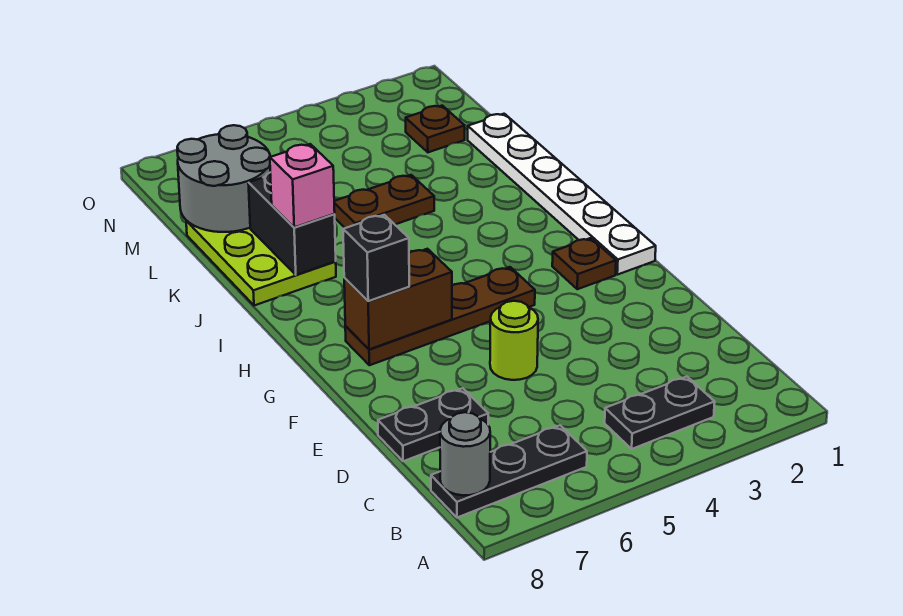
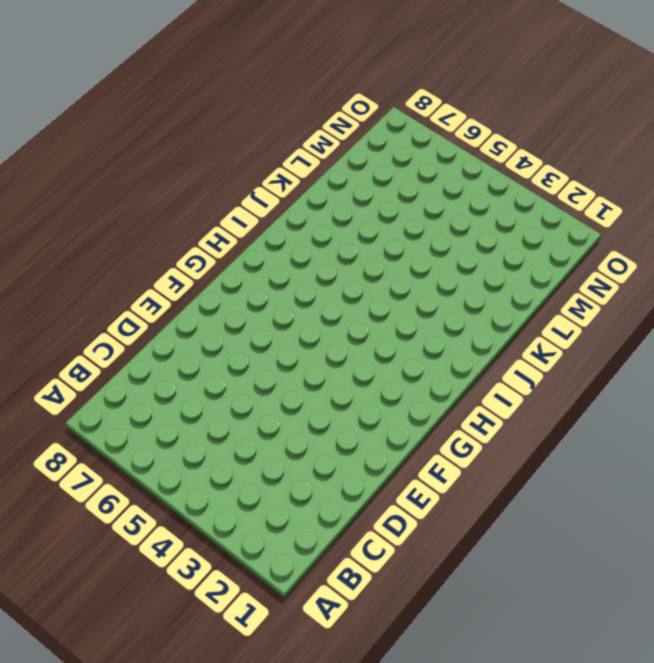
none -> black plate B3:B4 level 1
none -> black plate B6:B8 level 1
none -> black plate D7:D8 level 1

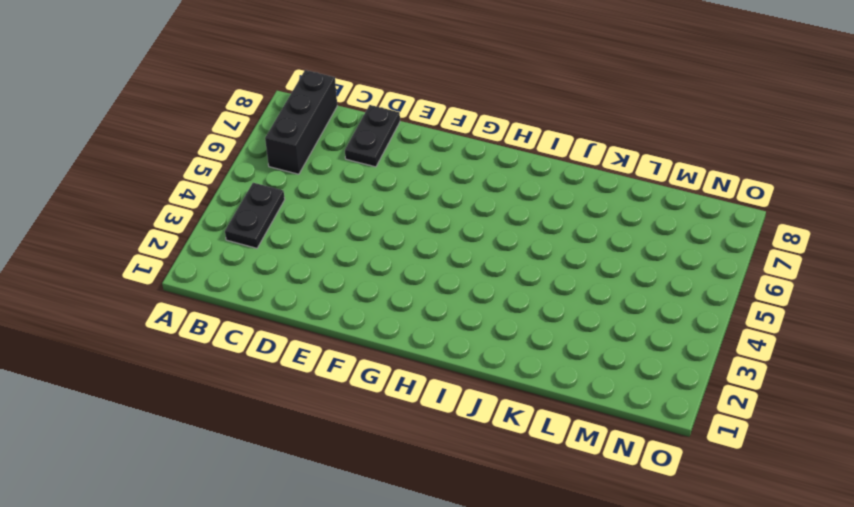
black brick B6:B8 level 1 -> black plate B6:B8 level 1
none -> lime round brick E5 level 1
none -> white plate G1:L1 level 1
none -> brown plate G2 level 1

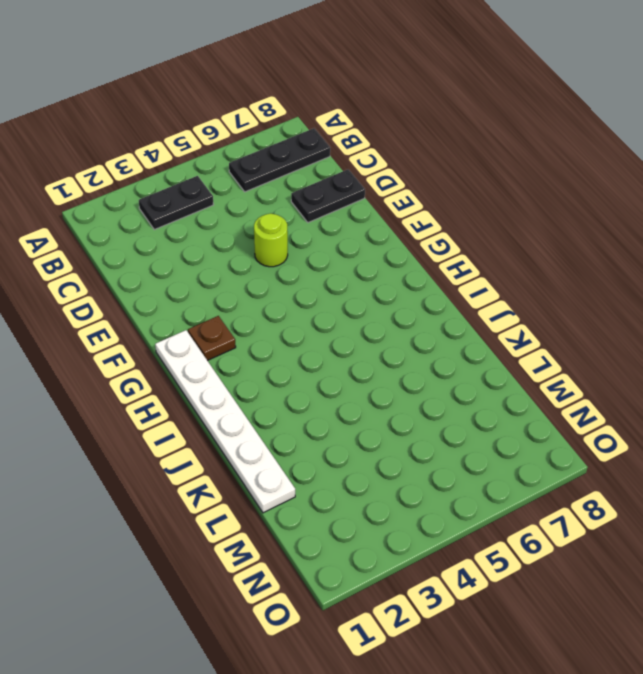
none -> brown plate G4:G7 level 1
none -> lime plate J7:L8 level 1
none -> brown plate K4:K5 level 1

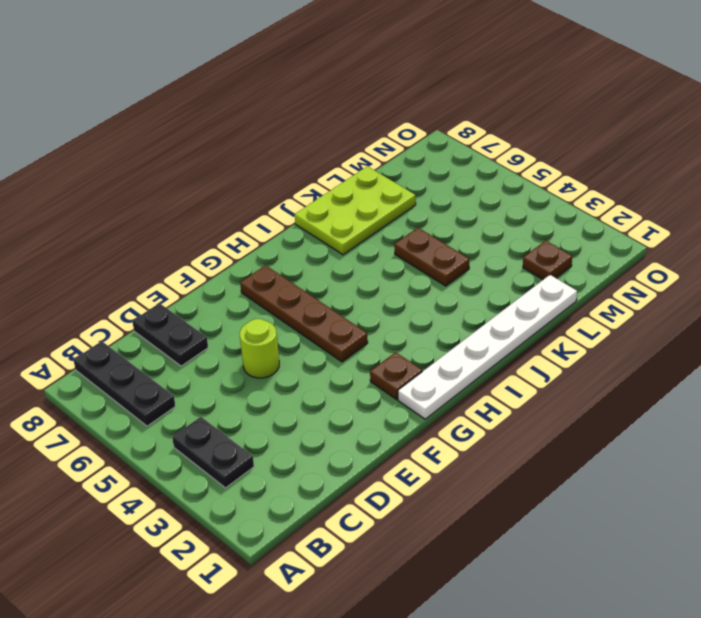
none -> grey round brick B8 level 2
none -> brown brick G6:G7 level 2
none -> black brick J7:K7 level 2

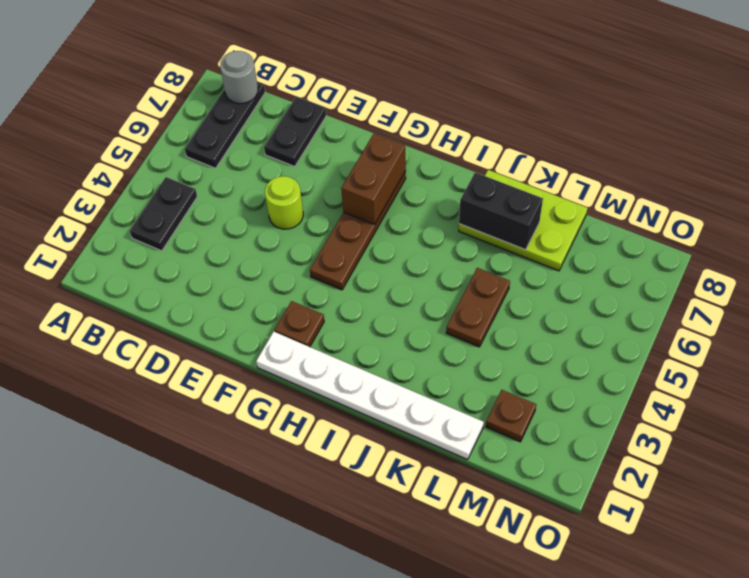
none -> grey round brick L7:M8 level 2
none -> black brick G7 level 3
none -> pink brick J7 level 3

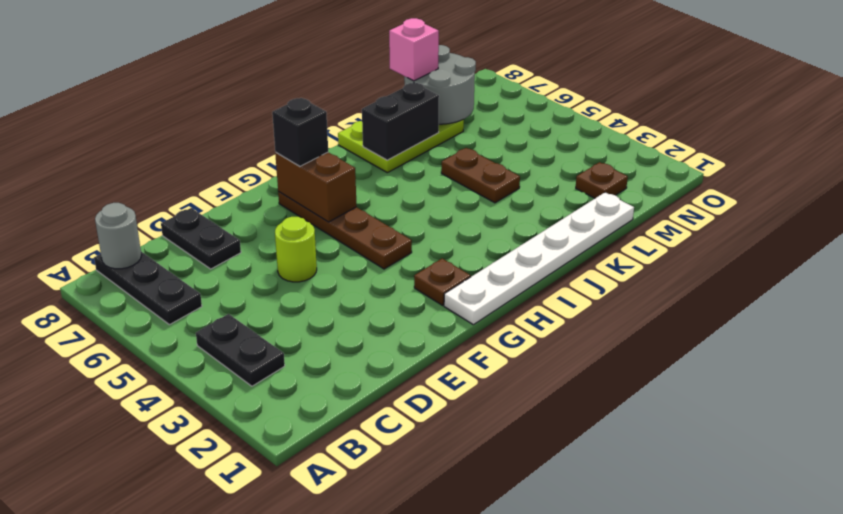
pink brick L8 level 3 -> pink brick J7 level 3

